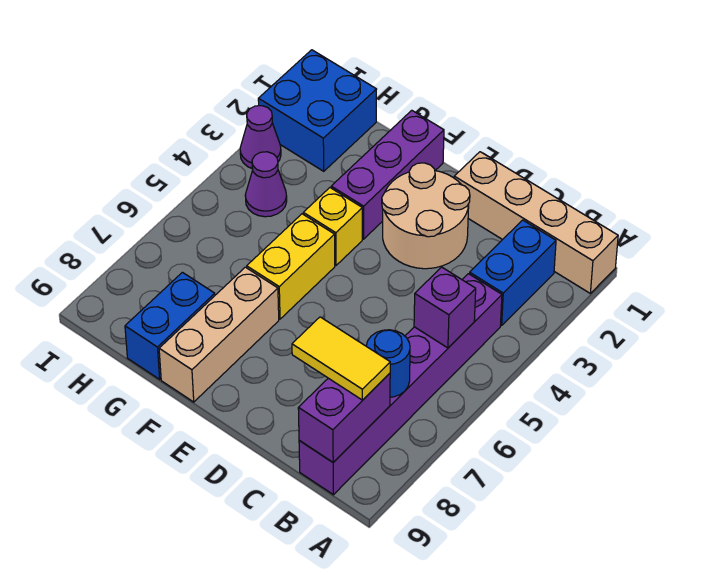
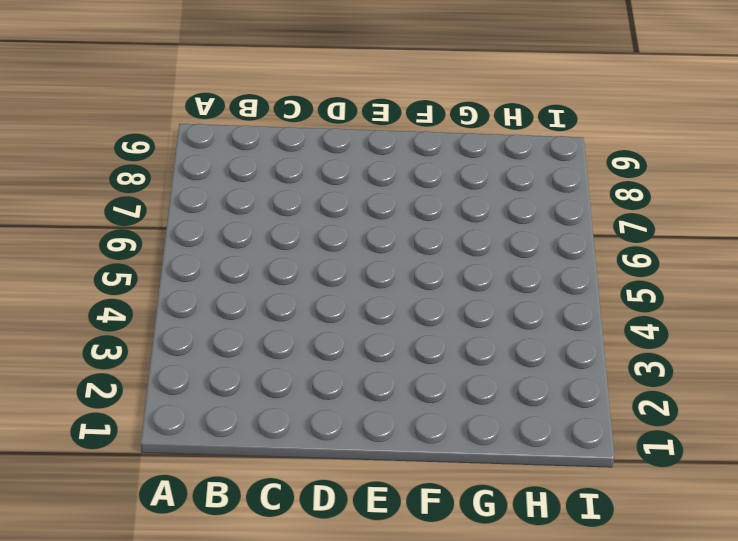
none -> tan brick A1:D1 level 1
none -> blue brick B2:B3 level 1
none -> purple brick B4:B9 level 1

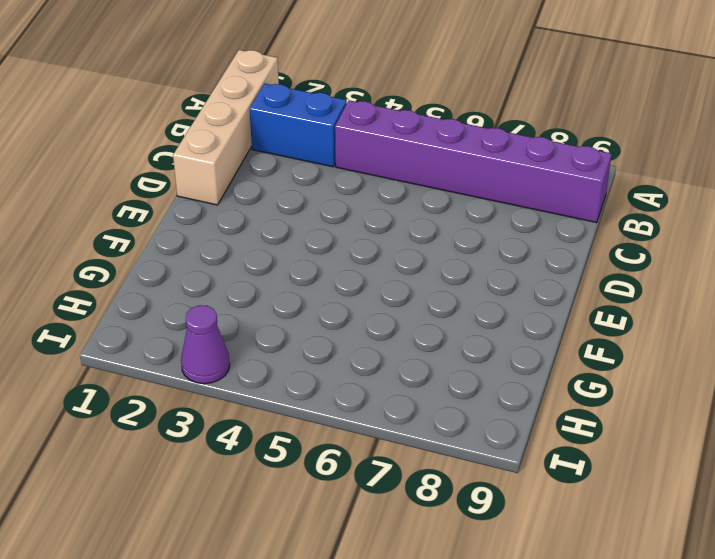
none -> tan round brick D2:E3 level 1
none -> purple brick F1:F3 level 1
none -> yellow brick F4 level 1

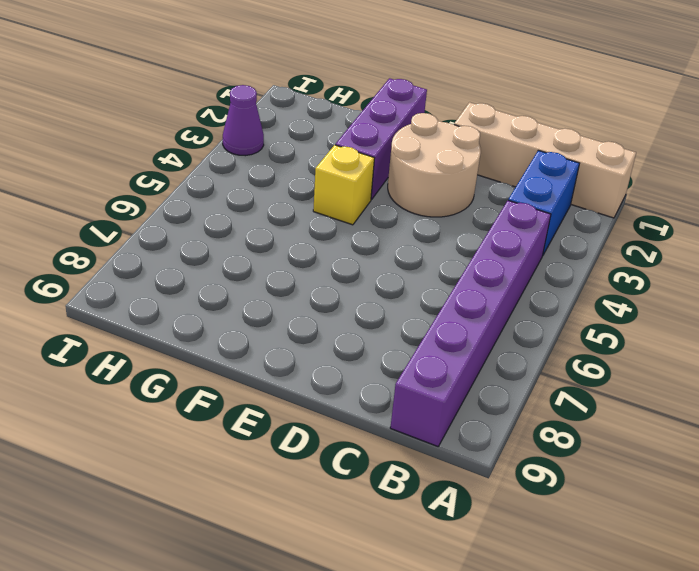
none -> yellow brick F5:F6 level 1
none -> tan brick F7:F9 level 1
none -> blue brick G8:G9 level 1

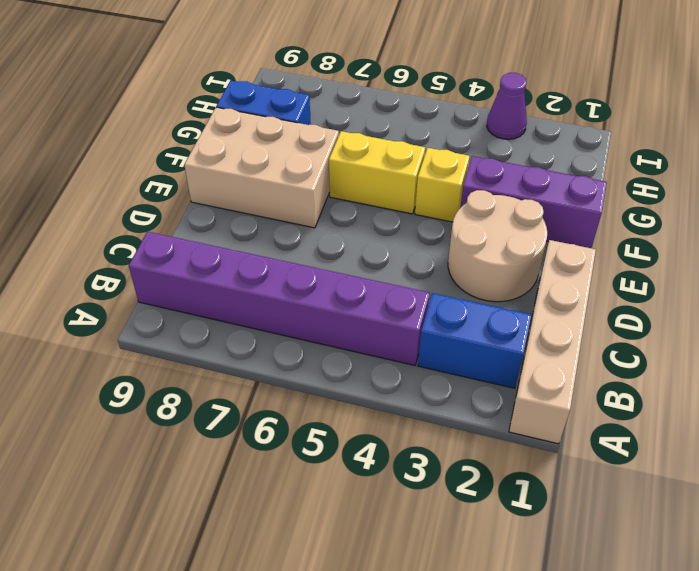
tan brick E7:F9 level 1 -> tan brick F7:F9 level 1
none -> blue brick H1:I2 level 1
none -> purple cone H4 level 1
none -> purple brick B5 level 2

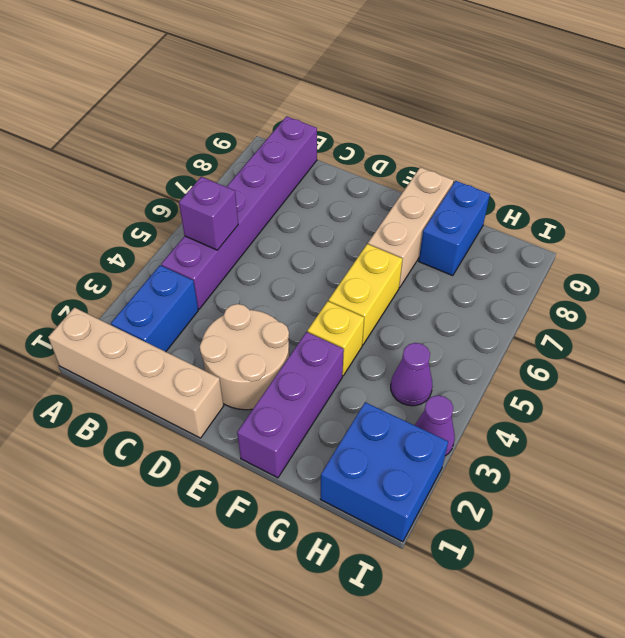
none -> blue round brick B7 level 2
none -> purple brick B8:B9 level 2
none -> yellow tile B8:C8 level 3

